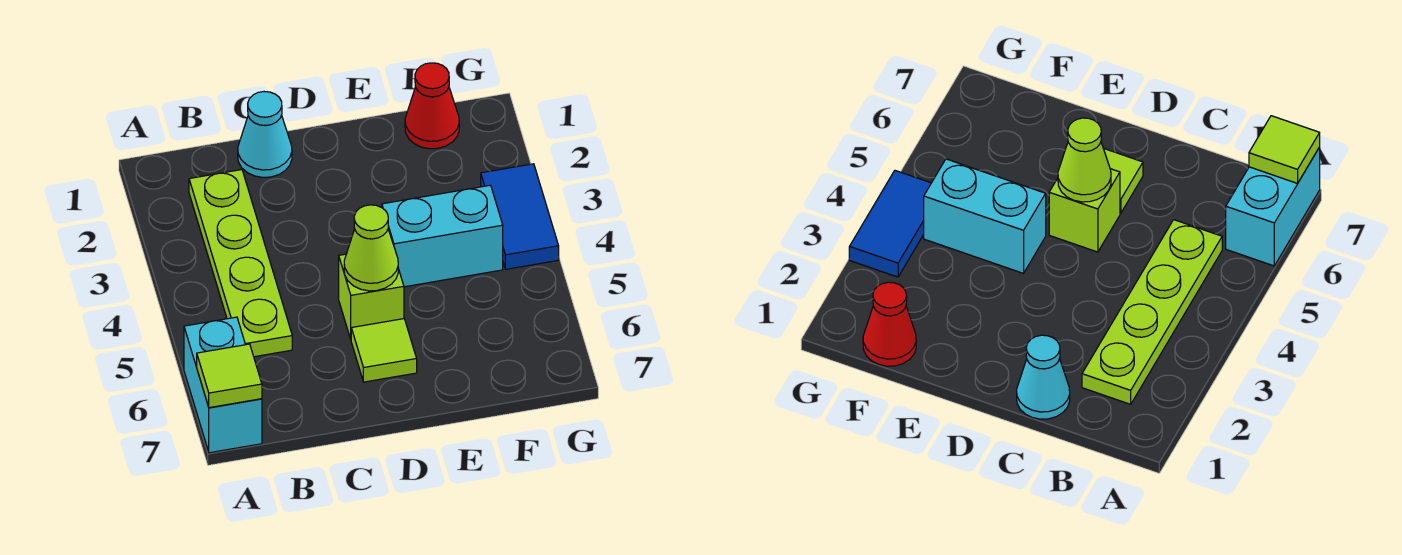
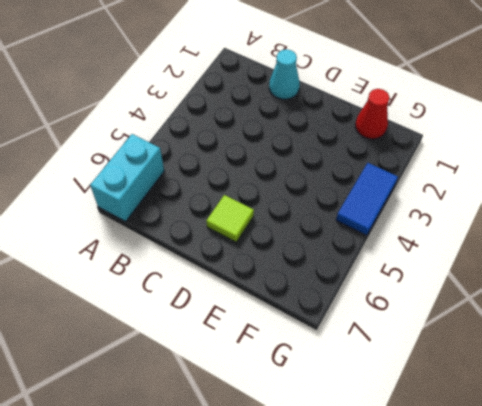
none -> lime plate B2:B5 level 1
none -> lime brick D5 level 1

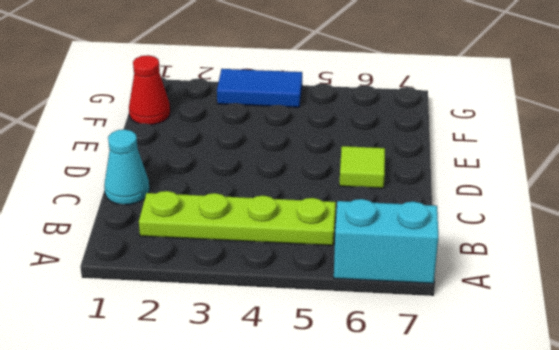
none -> lime brick D5 level 1
none -> cyan brick E4:F4 level 1

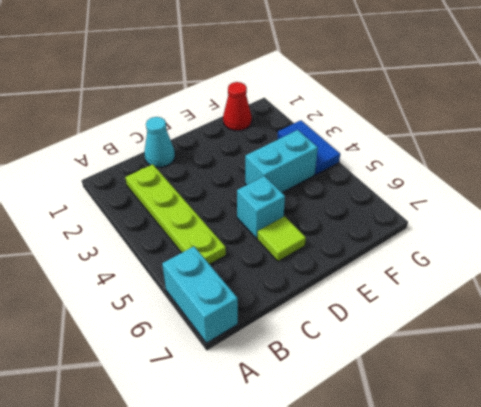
cyan brick D5 level 1 -> lime brick D5 level 1
none -> lime tile A7 level 2
none -> lime cone D5 level 2

